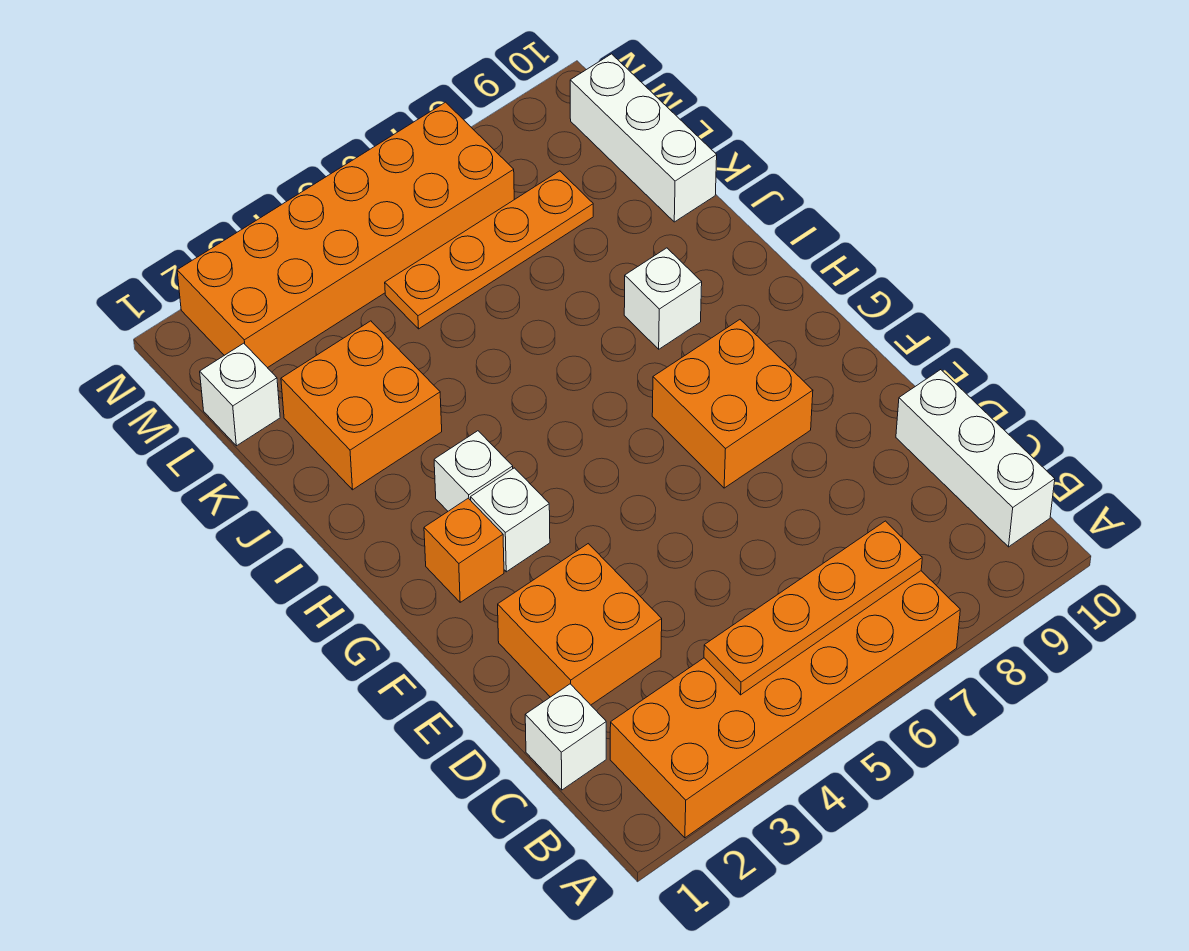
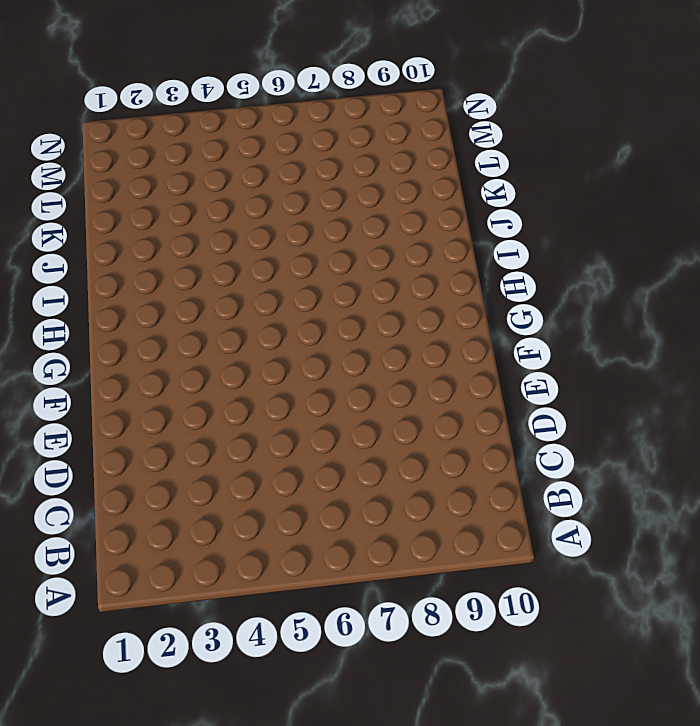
none -> orange brick A2:B7 level 1
none -> white brick B10:D10 level 1
none -> white brick C1 level 1

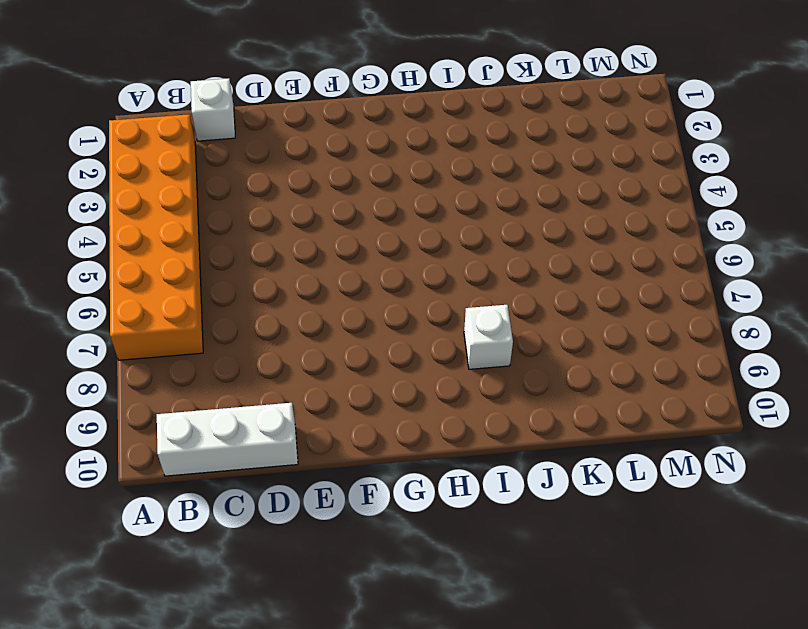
none -> orange brick D2:E3 level 1
none -> orange brick F7:G8 level 1
none -> orange brick G2 level 1

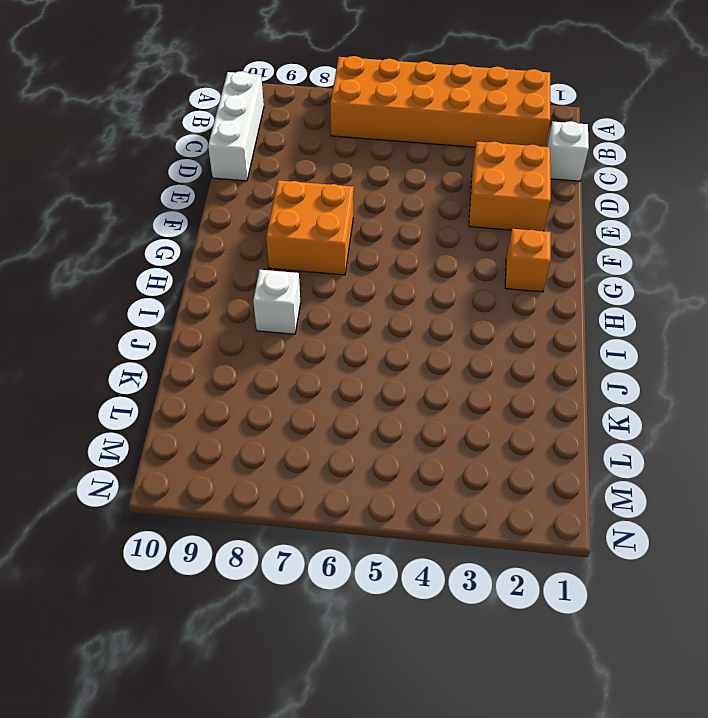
none -> white brick G3 level 1
none -> white brick H3 level 1
none -> orange brick J2:K3 level 1

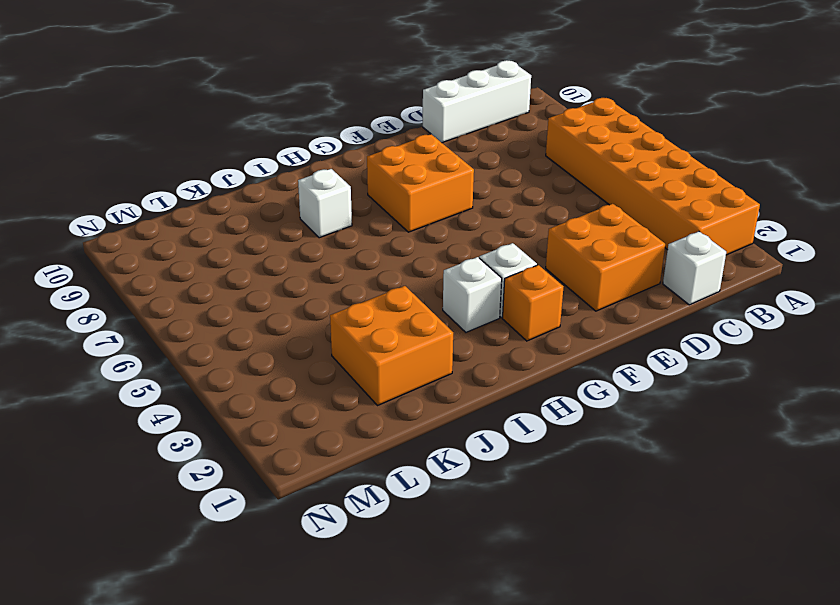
none -> white brick K10:M10 level 1
none -> white brick L1 level 1
none -> orange plate L5:L8 level 1

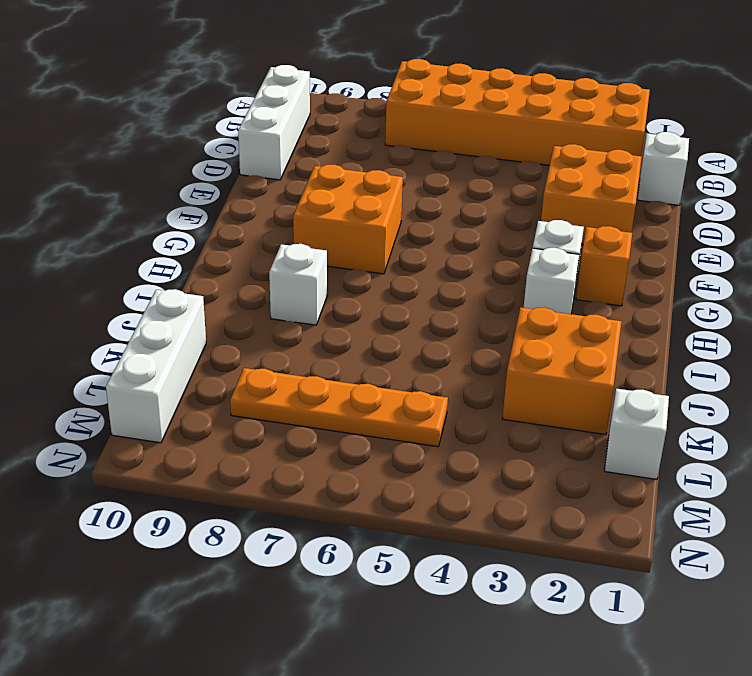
none -> orange brick M2:N7 level 1
none -> orange plate B4:B7 level 2

